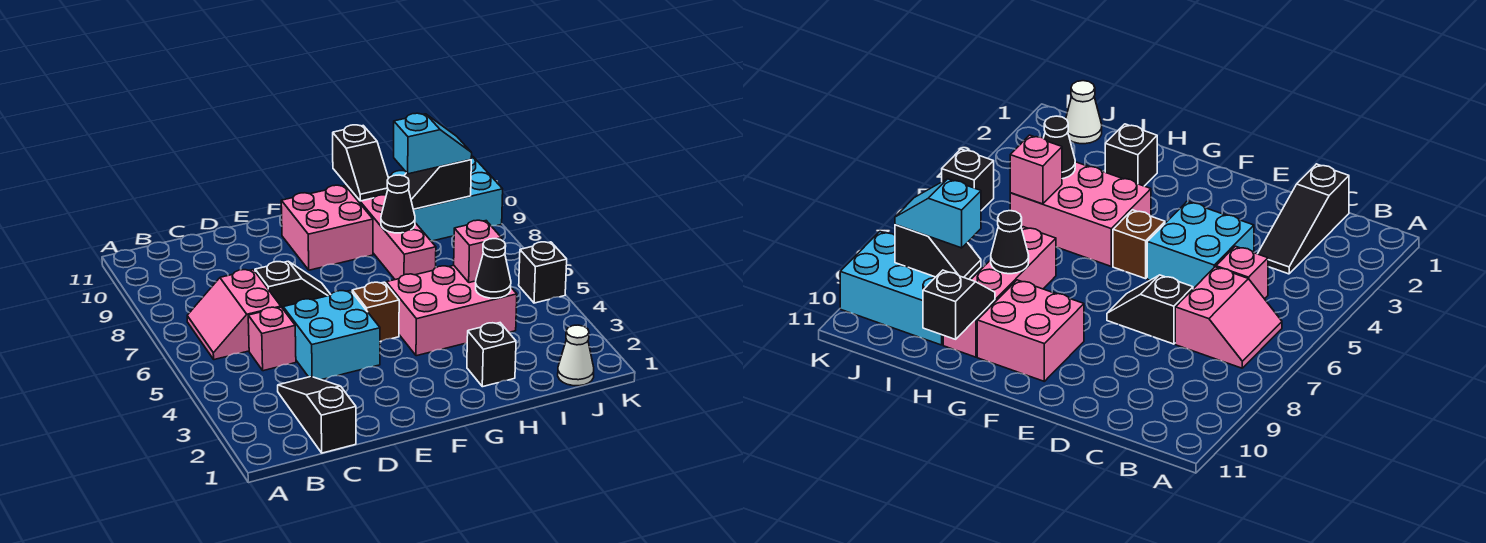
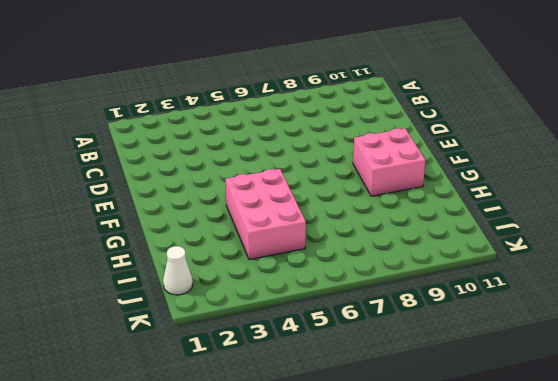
none -> pink slope B6:C7 level 1 top C
none -> black slope C1:C3 level 1 top 1
none -> pink brick C5 level 1

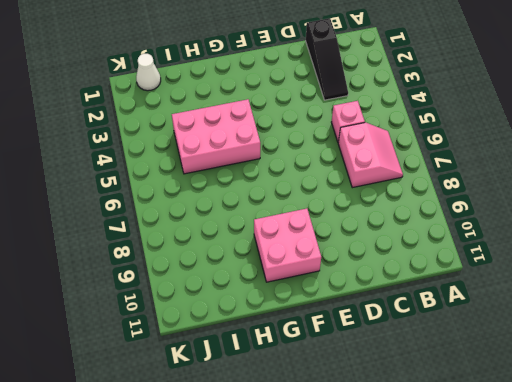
none -> cyan brick D4:E5 level 1
none -> black slope D7:E7 level 1 top D
none -> brown brick F5 level 1

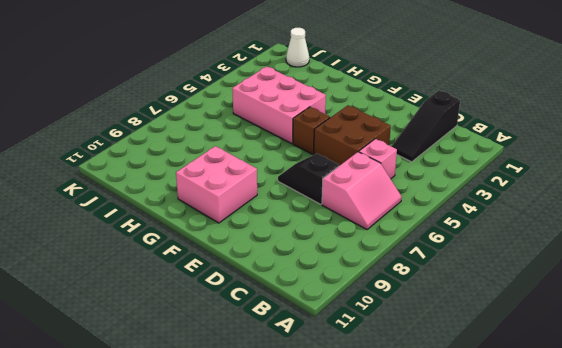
brown brick D4:E5 level 1 -> cyan brick D4:E5 level 1
none -> black brick H2 level 1
none -> pink brick H7:H10 level 1
none -> cyan brick I9:K10 level 1

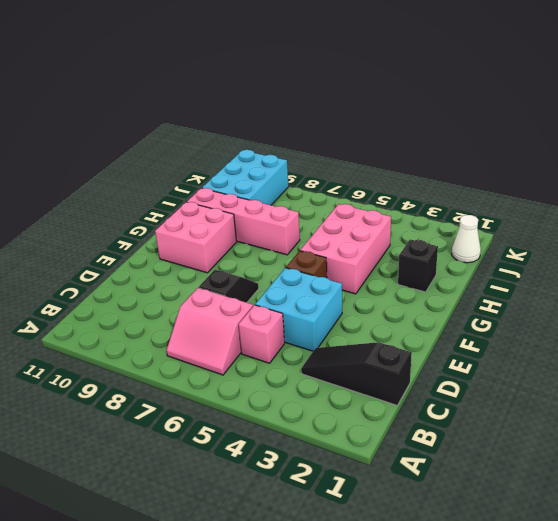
none -> black brick K5 level 1
none -> black cone H8 level 2
none -> black slope H10:H11 level 2 top 11

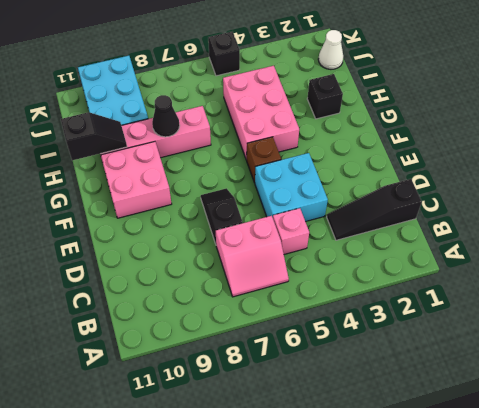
none -> black cone I4 level 2
none -> pink brick I5 level 2
none -> black slope I9:J9 level 2 top J

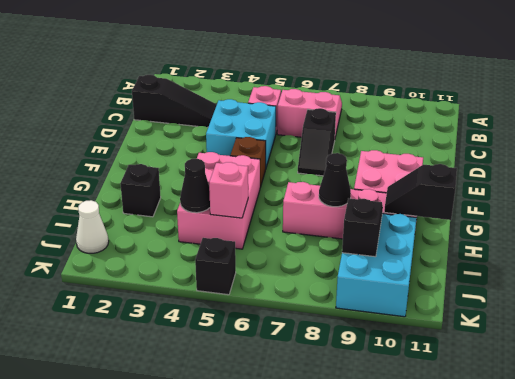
none -> cyan slope I9:J9 level 3 top I

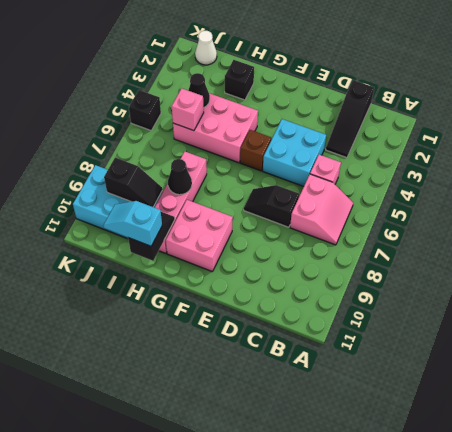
cyan slope H11:I11 level 3 top H -> cyan slope I9:J9 level 3 top I

